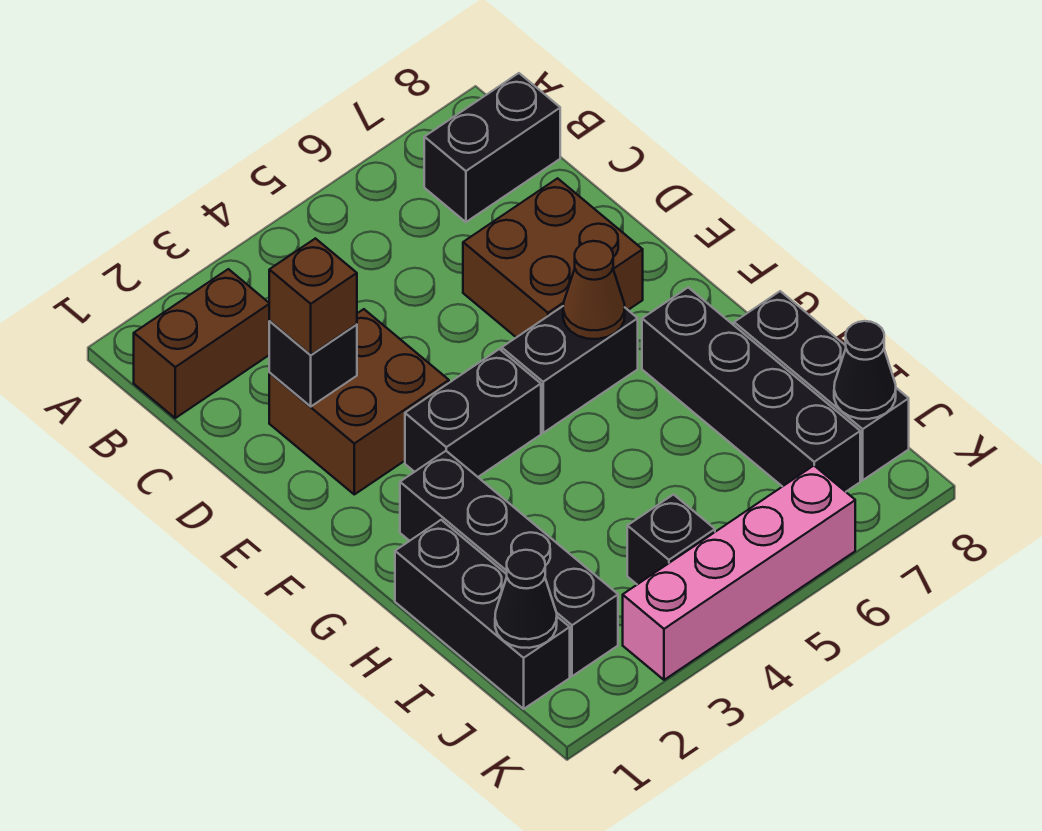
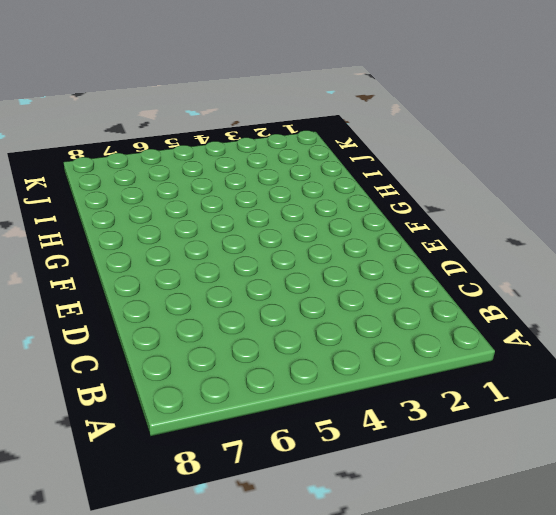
none -> brown brick B1:B2 level 1
none -> black brick B7:B8 level 1
none -> brown brick D2:E3 level 1

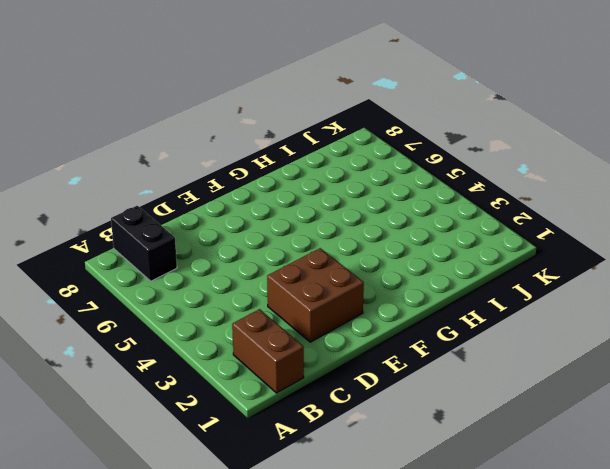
none -> brown brick D6:E7 level 1
none -> black brick F3:F4 level 1
none -> black brick F5:F6 level 1

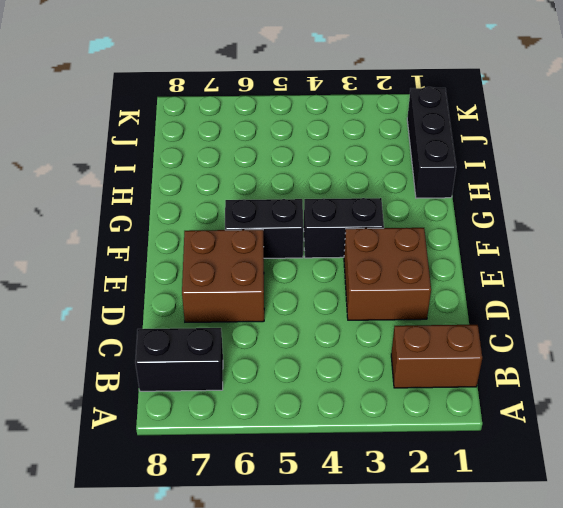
none -> black brick G2:J2 level 1
none -> black brick G7:J7 level 1
none -> black brick H8:J8 level 1

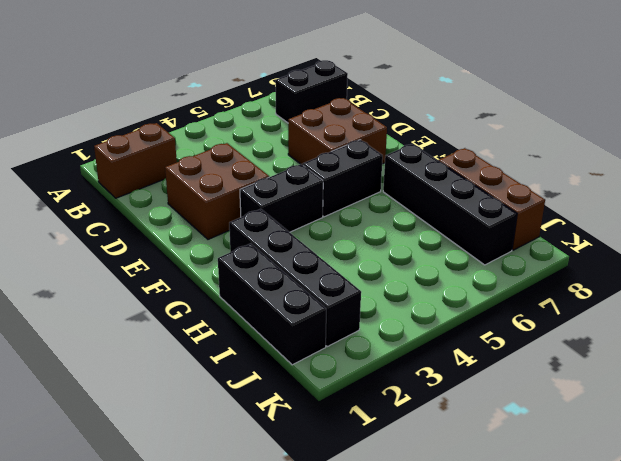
brown brick H8:J8 level 1 -> black brick H8:J8 level 1
none -> black brick J4 level 1
none -> pink brick K3:K6 level 1
none -> black brick D2 level 2

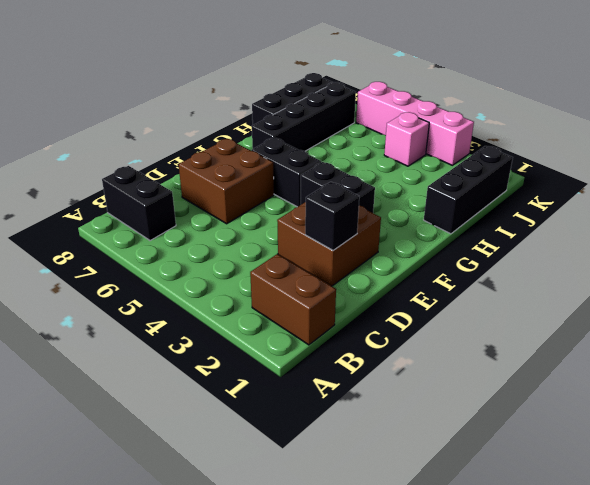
pink brick J4 level 1 -> black brick J4 level 1
none -> black brick G2:J2 level 1
none -> brown cone F6 level 2
none -> black cone J1 level 2

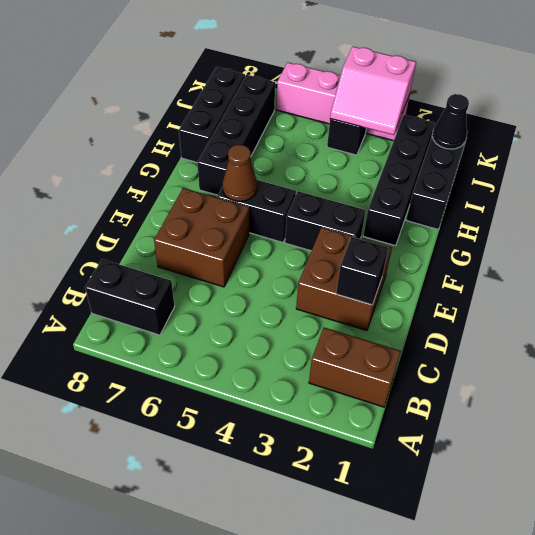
pink slope J3:K4 level 2 top K -> none
none -> black cone J8 level 2
none -> brown brick D2 level 3

